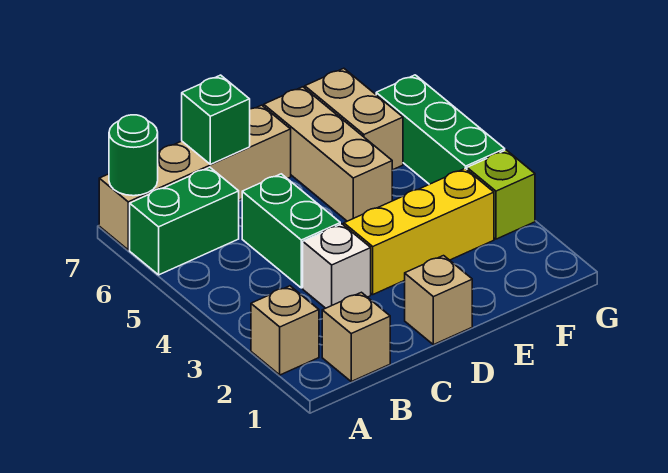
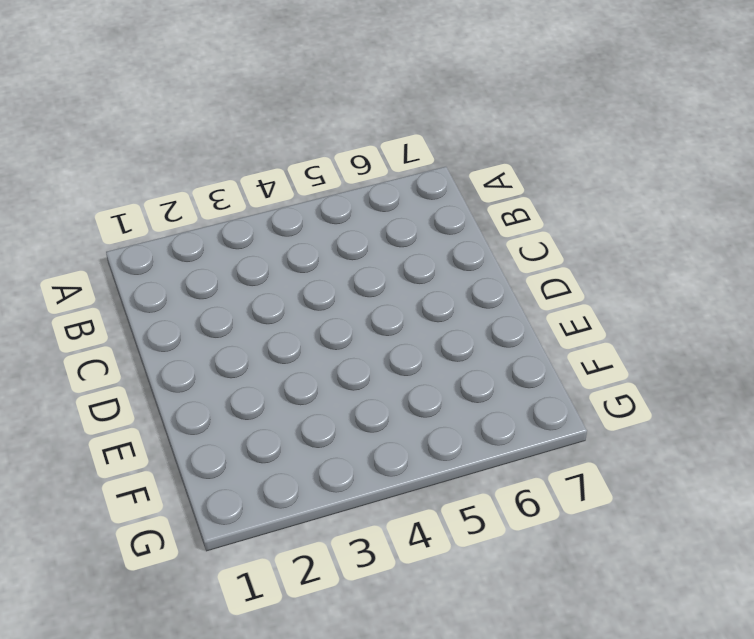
none -> tan brick A2 level 1
none -> green brick A6:B6 level 1
none -> tan brick A7:D7 level 1

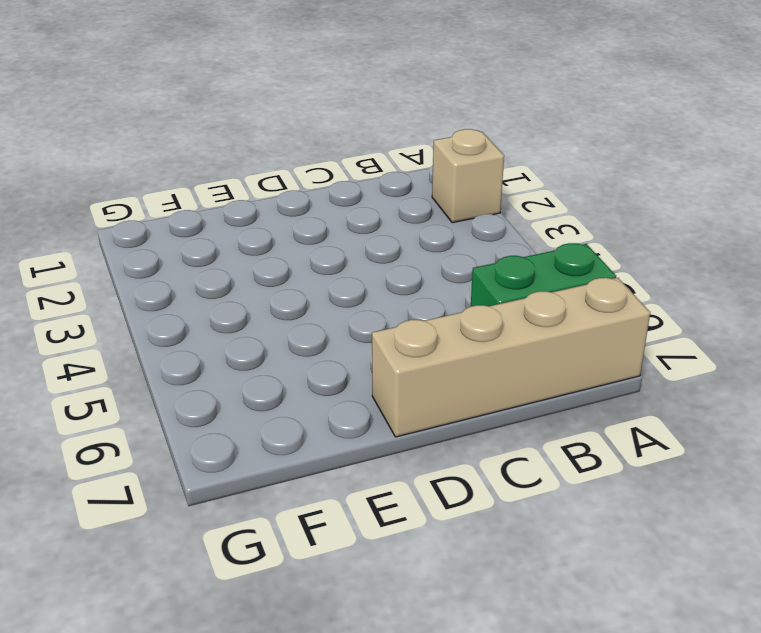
none -> tan brick B1 level 1
none -> white brick C3 level 1
none -> green brick C4:C5 level 1

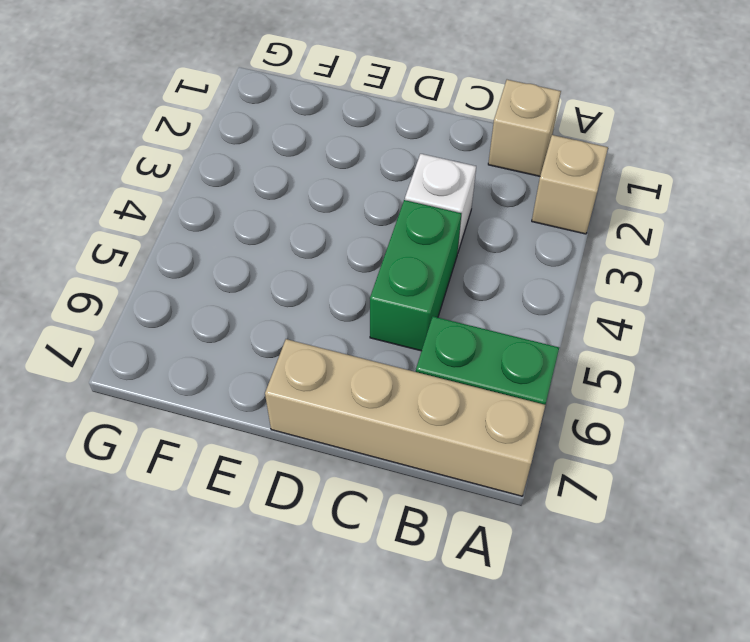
none -> tan brick D1 level 1
none -> yellow brick D3:F3 level 1
none -> tan brick E5:E7 level 1

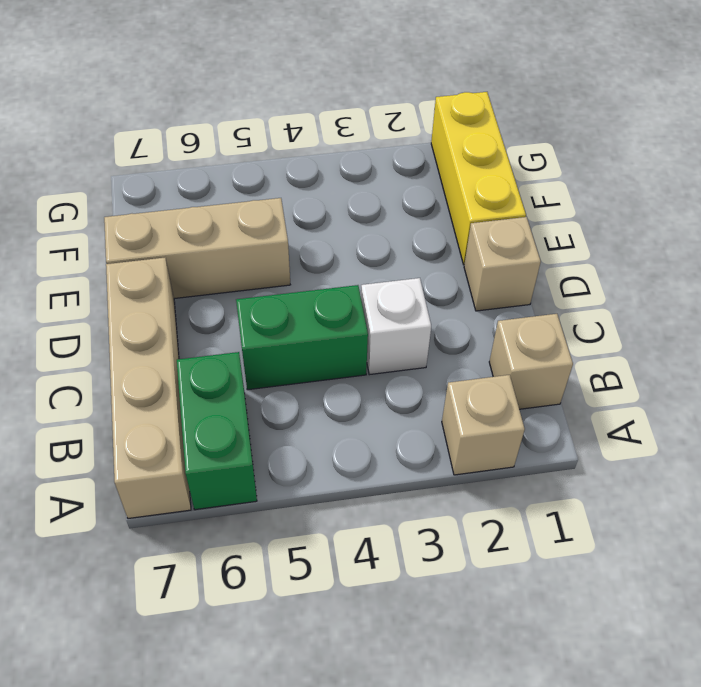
yellow brick E1:G1 level 1 -> yellow brick D3:F3 level 1
none -> tan brick F6:F7 level 1
none -> lime brick G3 level 1
none -> green brick G4:G6 level 1

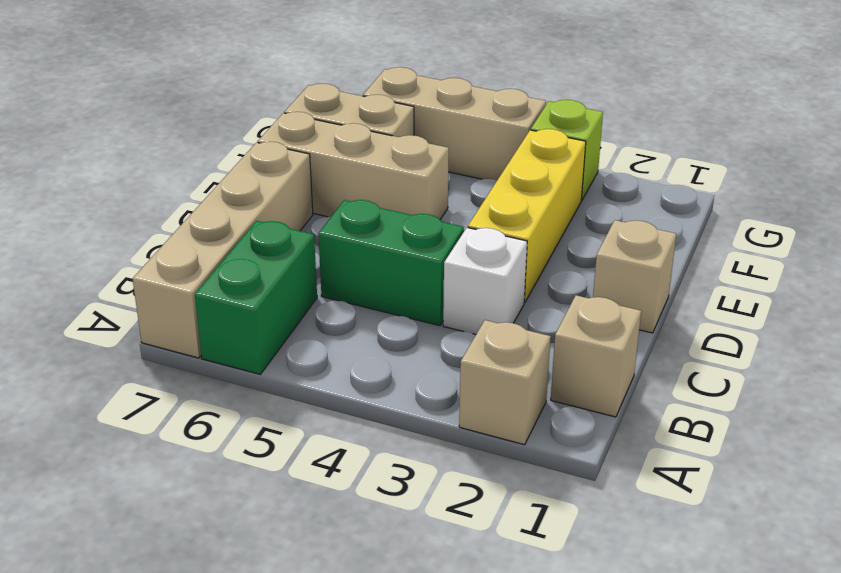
tan brick G4:G6 level 1 -> green brick G4:G6 level 1
none -> green round brick A7 level 2
none -> green brick C7 level 2

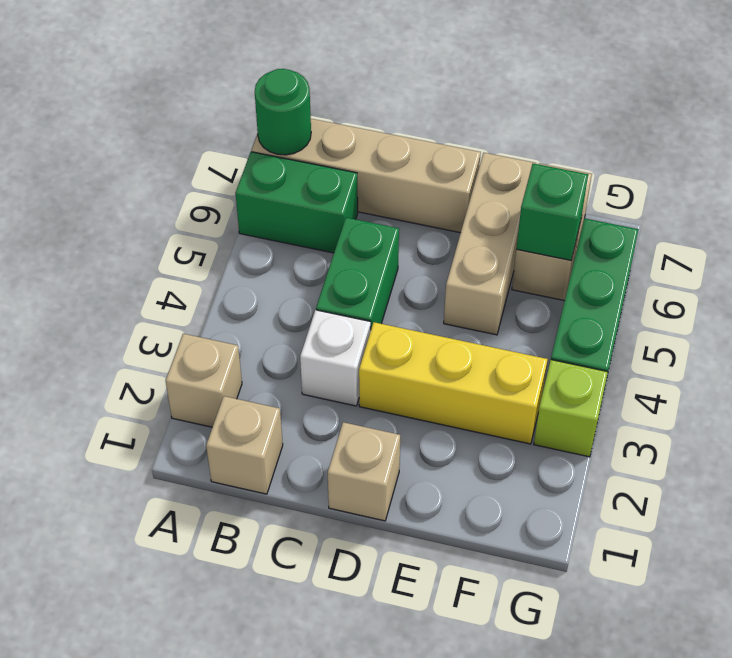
green brick F6 level 2 -> green brick C7 level 2

